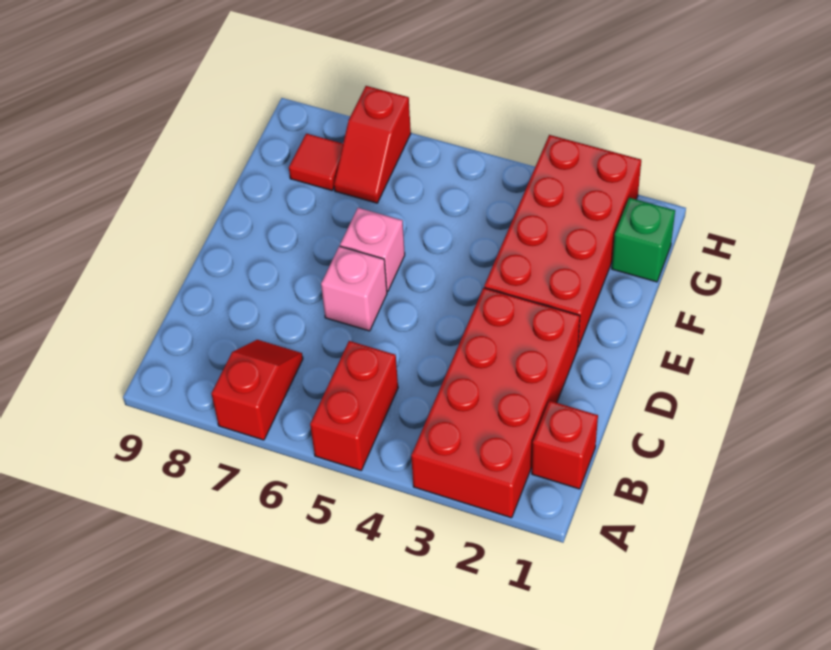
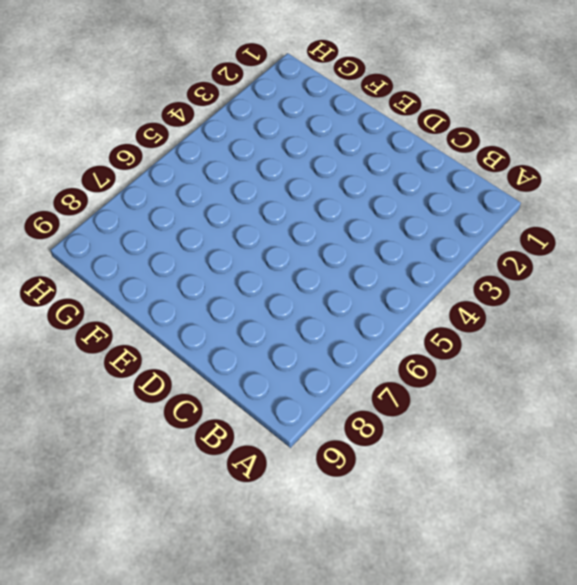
none -> red brick A2:D3 level 1
none -> red brick A5:B5 level 1

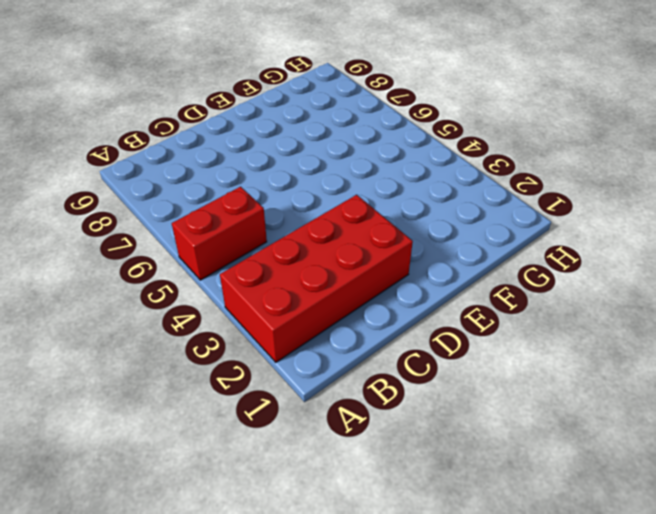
none -> red slope A7:B7 level 1 top A
none -> red brick B1 level 1

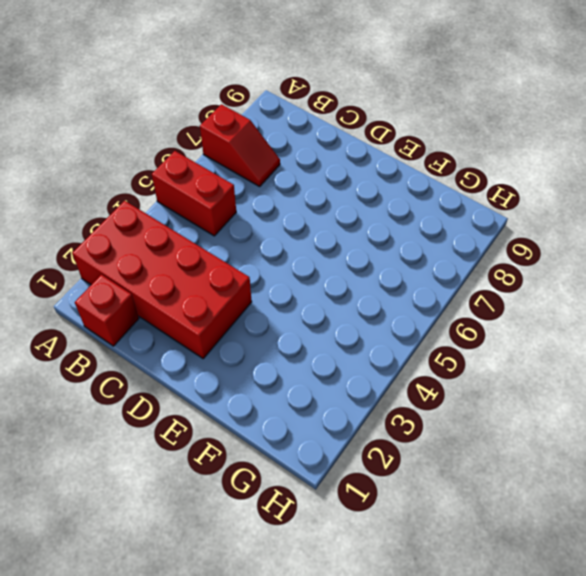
none -> pink brick D6 level 1
none -> red brick E2:H3 level 1

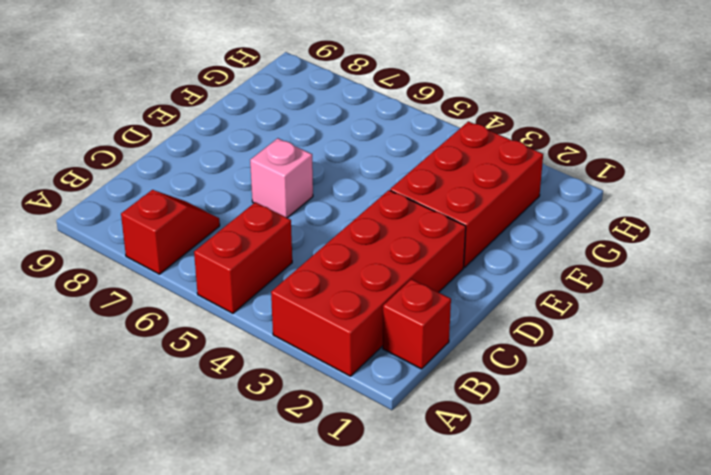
red brick E2:G3 level 1 -> red brick E2:H3 level 1
none -> pink brick E6 level 1
none -> green brick G1 level 1

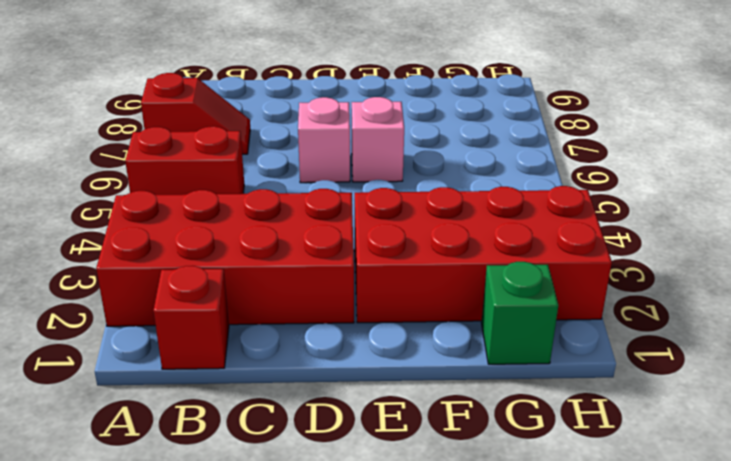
none -> red slope G7:H7 level 1 top H
none -> red tile G8 level 1

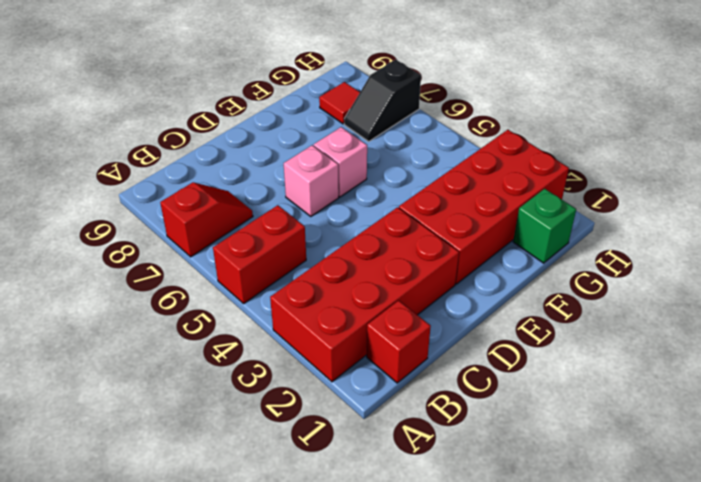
black slope G7:H7 level 1 top H -> red slope G7:H7 level 1 top H

